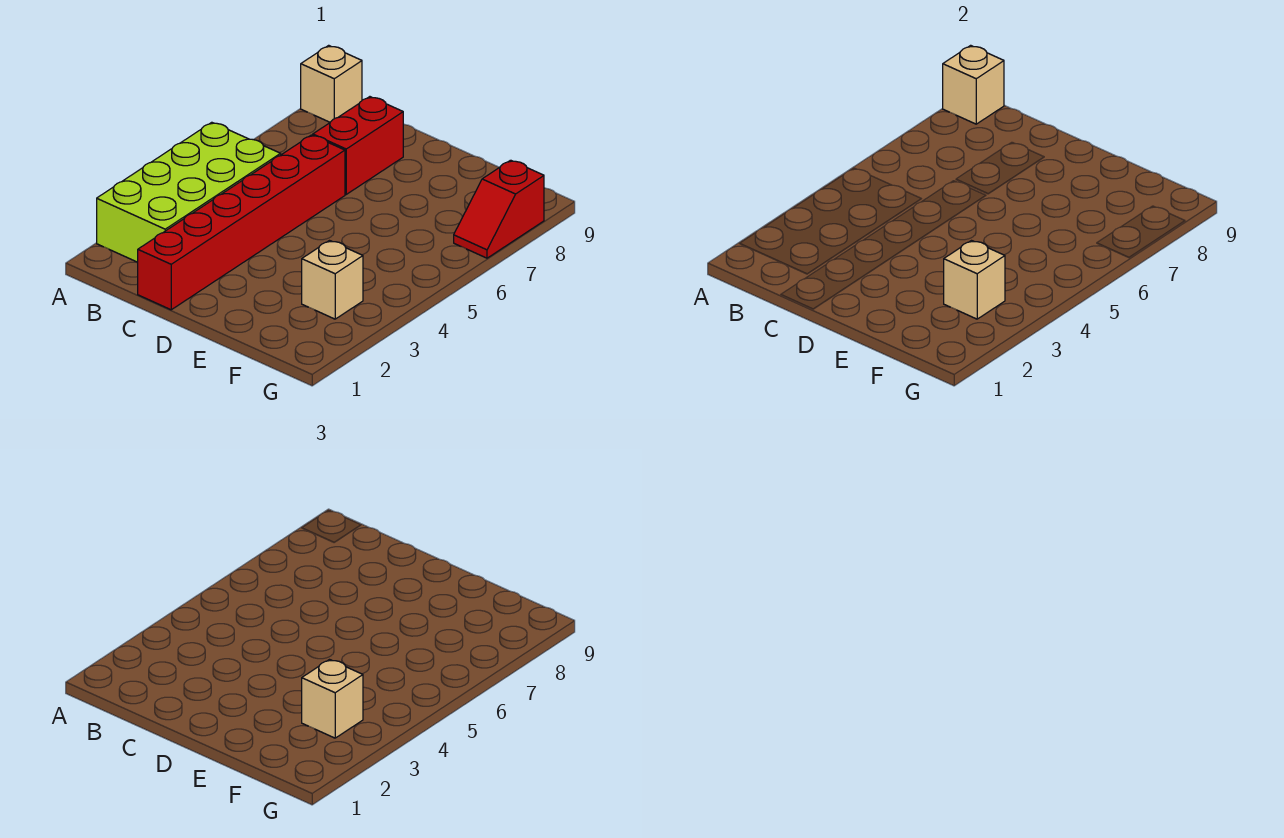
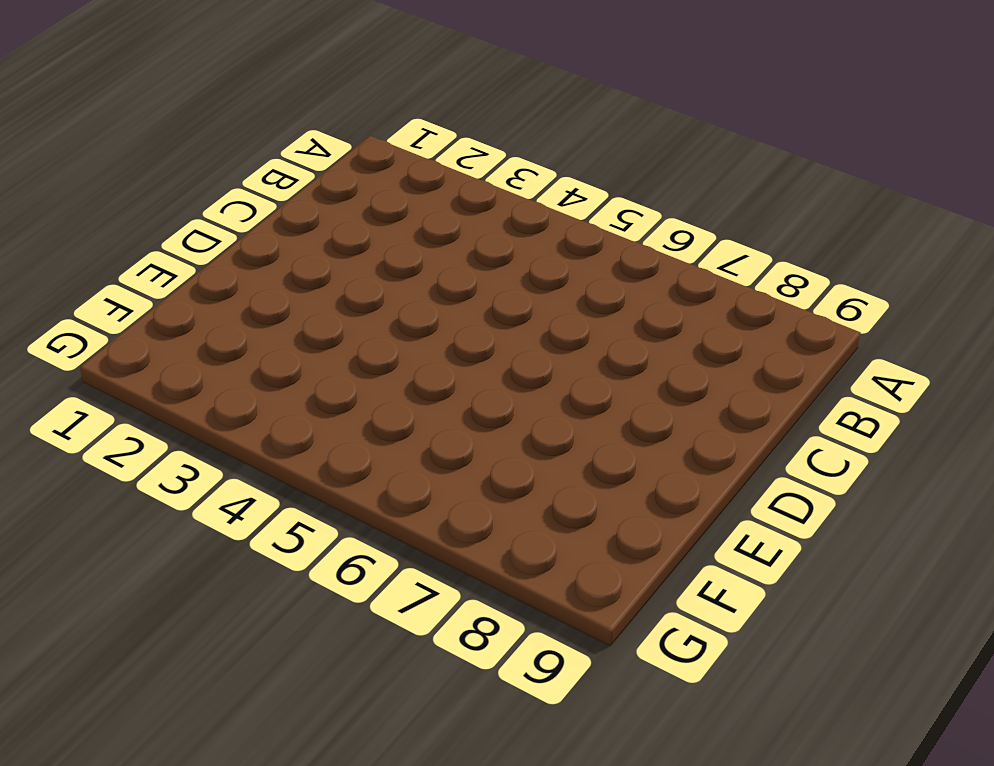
none -> lime brick A2:B5 level 1
none -> tan brick A9 level 1

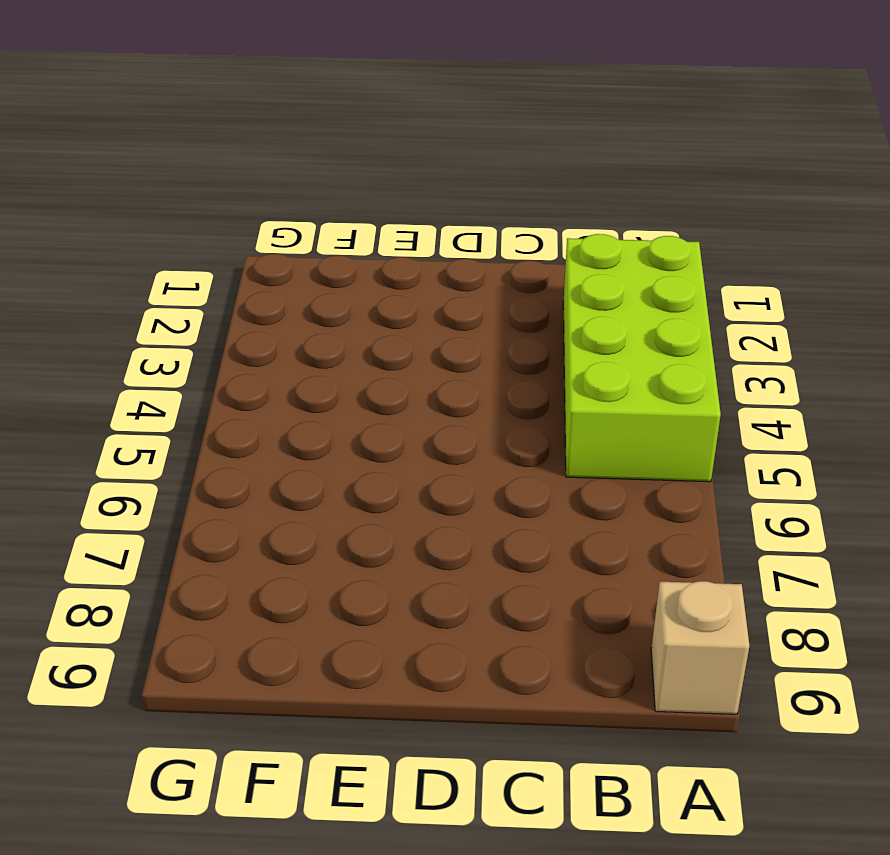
none -> red brick C1:C6 level 1
none -> red brick C7:C8 level 1

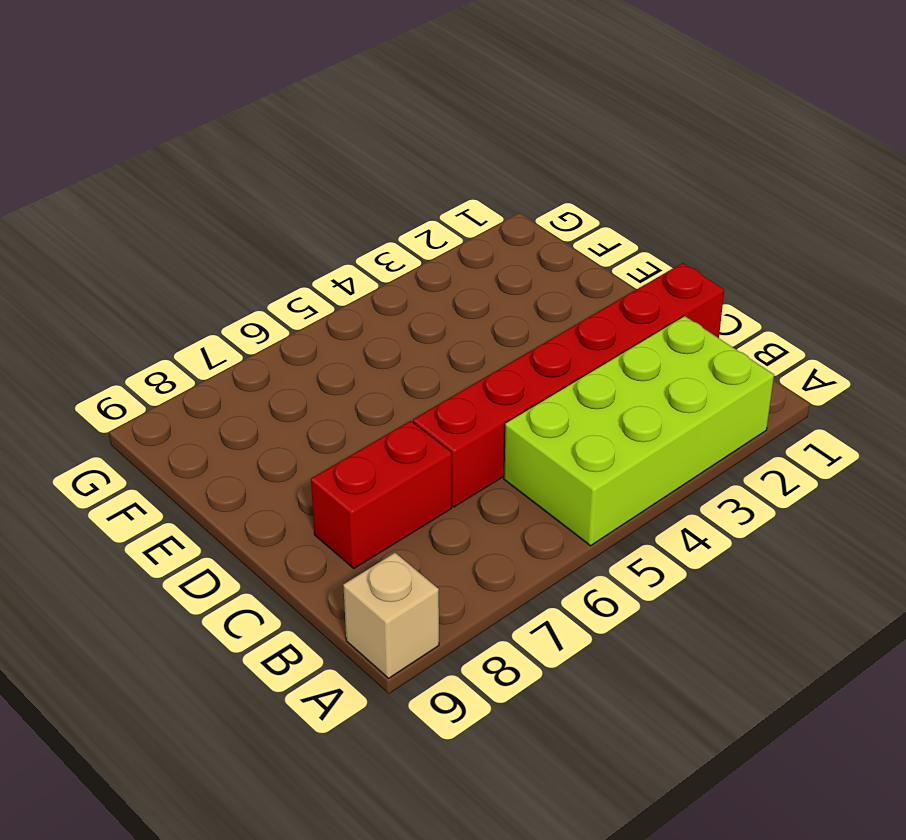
none -> tan brick F3 level 1
none -> red slope G7:G8 level 1 top 8

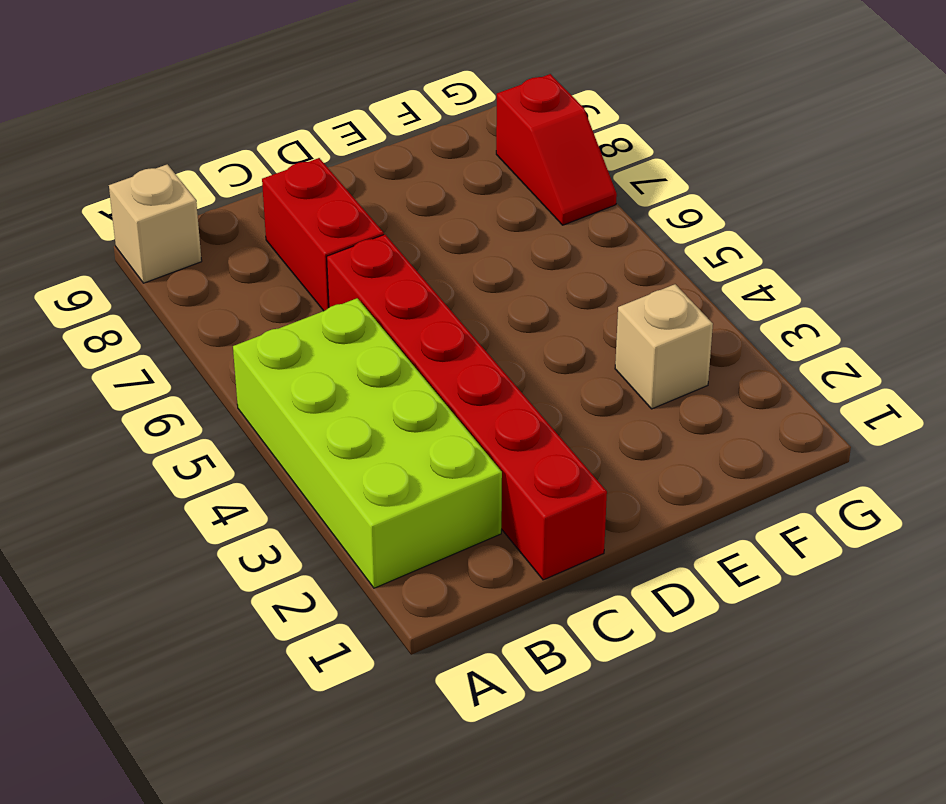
none -> tan brick A9 level 2
none -> tan brick F3 level 2

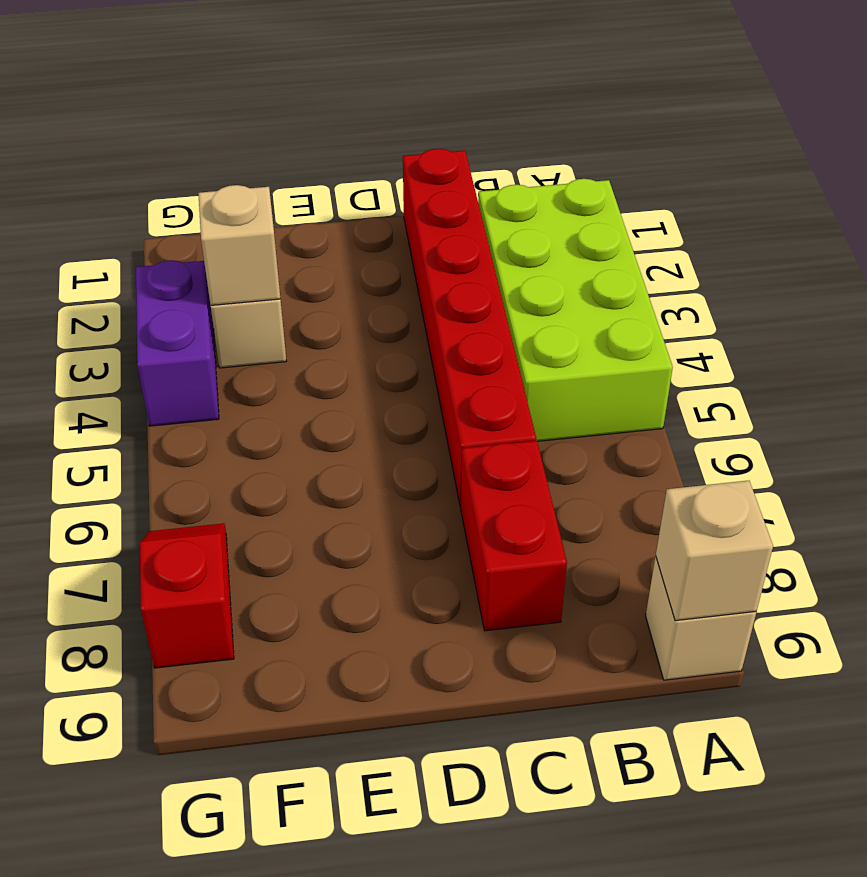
purple brick G3:G4 level 1 -> none
none -> tan brick F3 level 3

